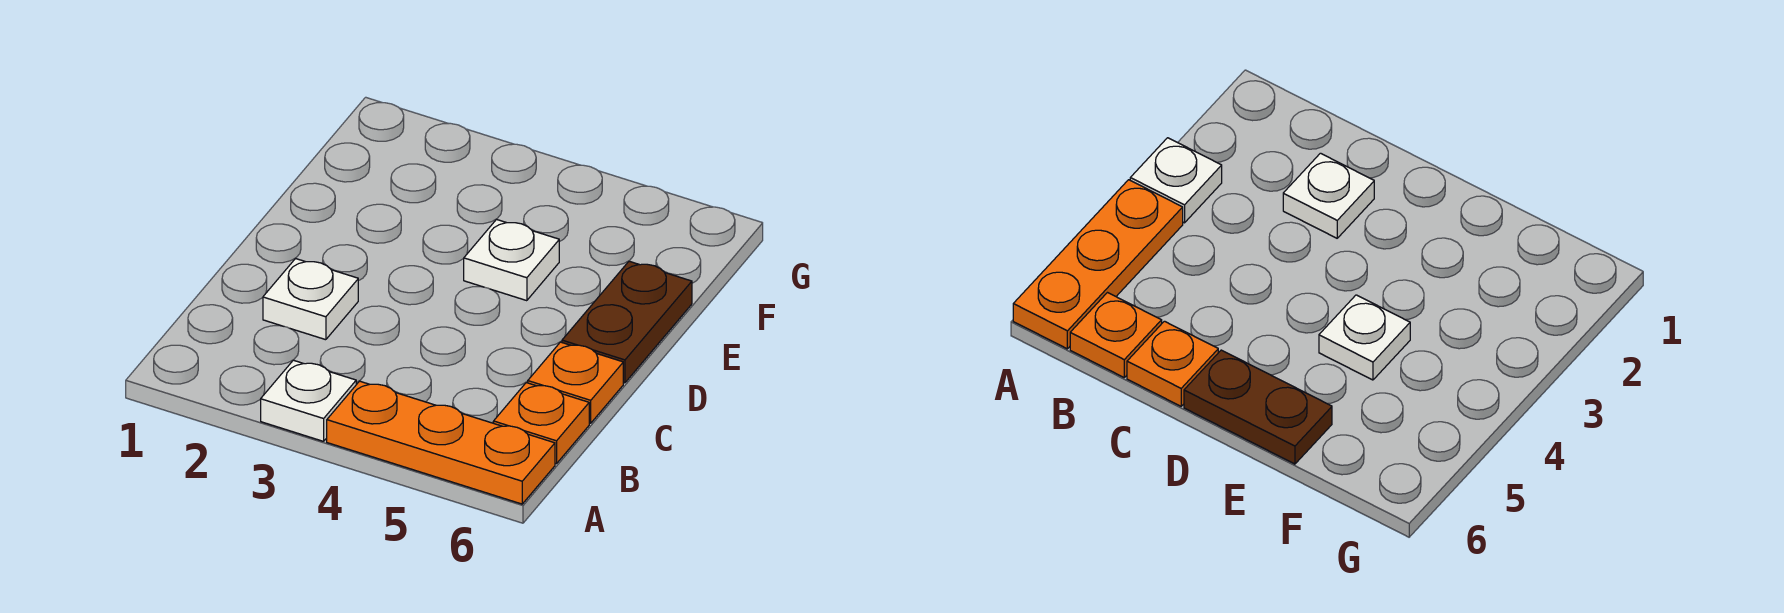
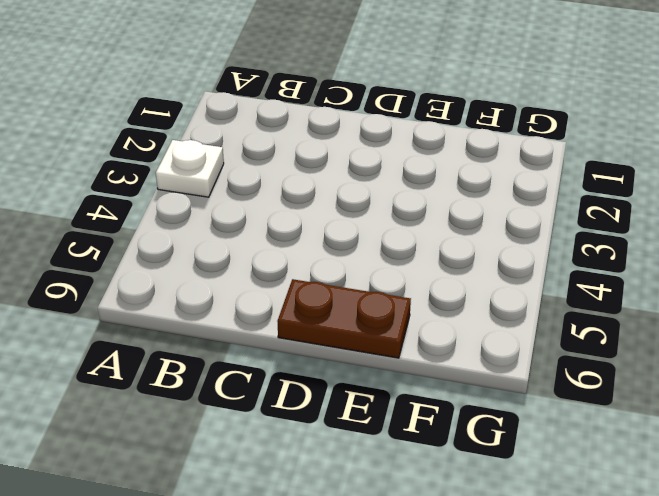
none -> orange plate A4:A6 level 1
none -> orange plate B6 level 1

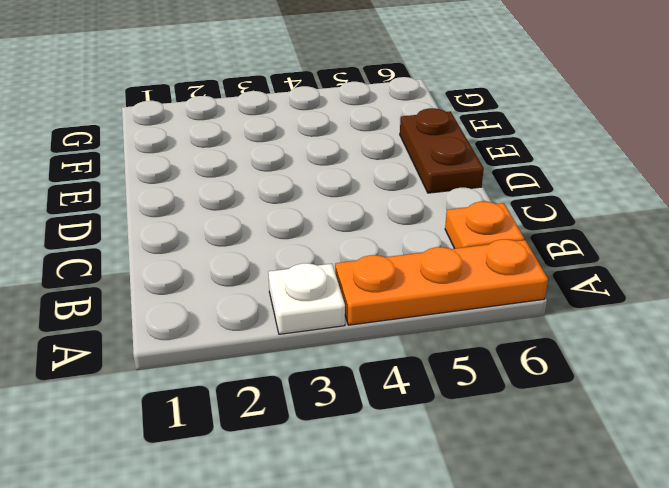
none -> white plate C2 level 1
none -> orange plate C6 level 1

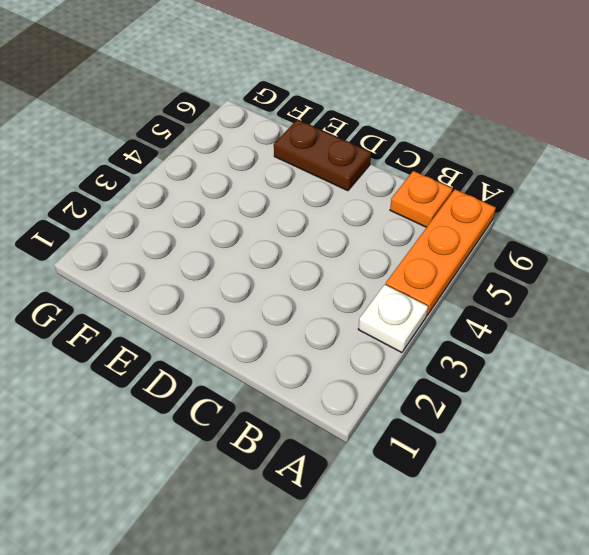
none -> white plate C2 level 1
none -> orange plate C6 level 1

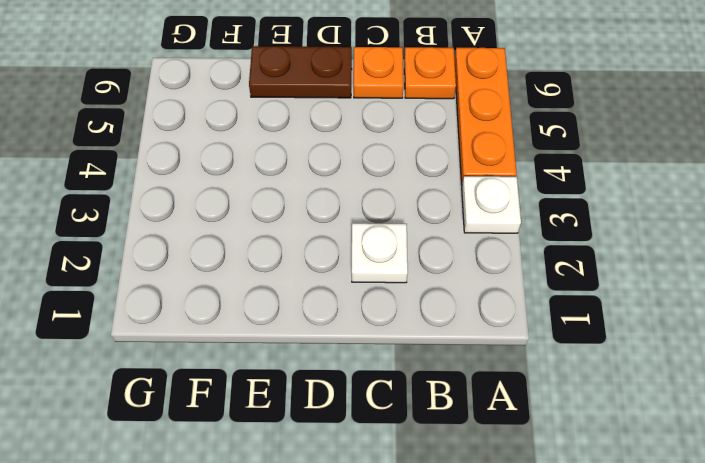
none -> white plate E4 level 1

